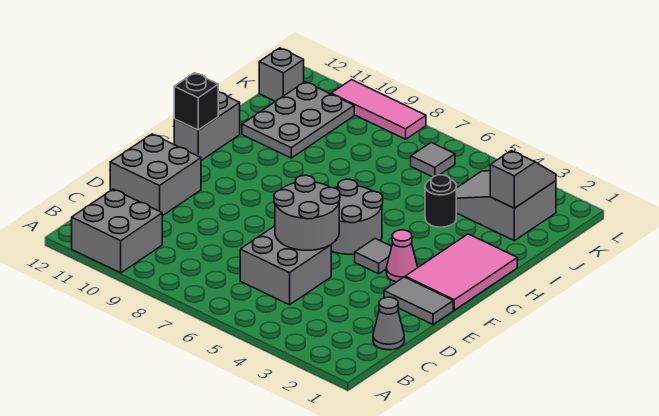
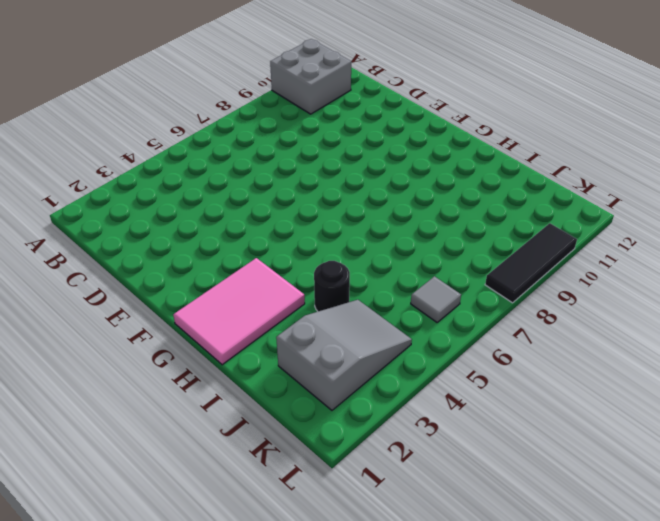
pink tile G1:H3 level 1 -> pink tile F1:H2 level 1
black tile L8:L10 level 1 -> pink tile L8:L10 level 1
none -> grey cone C1 level 1
none -> grey brick C5:D6 level 1
none -> grey brick D11:E12 level 1

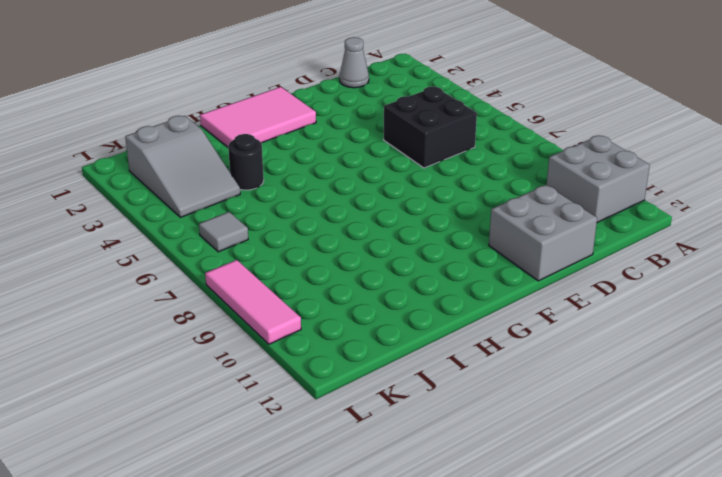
black brick C5:D6 level 1 -> grey brick C5:D6 level 1
none -> grey tile E1:E2 level 1
none -> pink cone F3 level 1
none -> grey tile F4 level 1

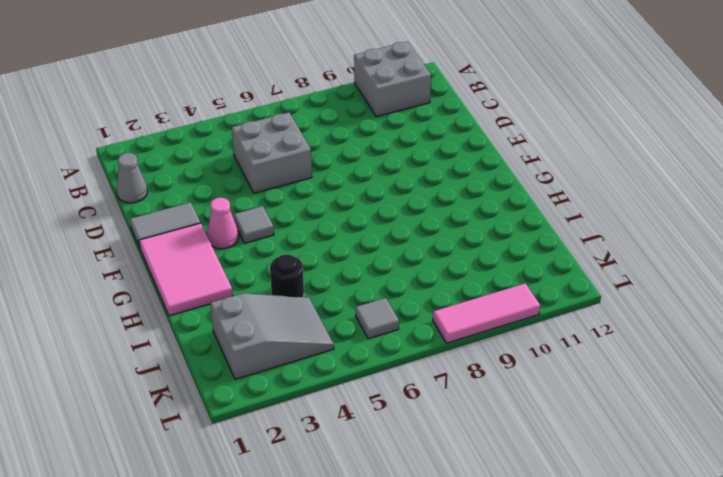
none -> grey brick D11:E12 level 1
none -> grey round brick F5:G6 level 1
none -> grey brick G12:H12 level 1

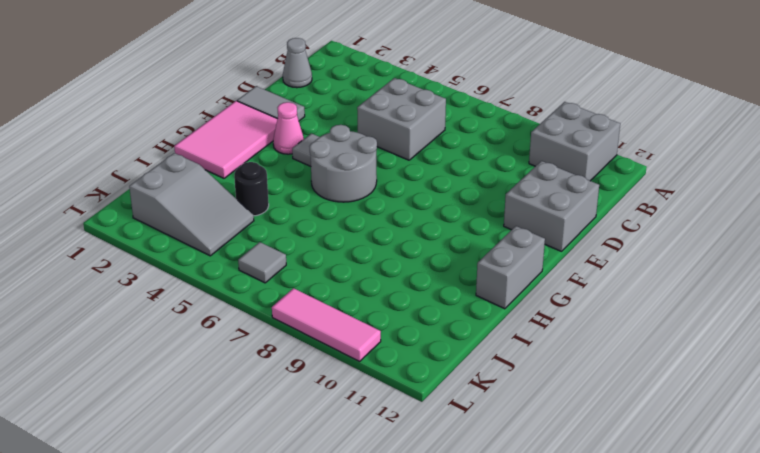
none -> grey plate I10:K11 level 1
none -> grey brick K12 level 1
none -> grey round brick D5:E6 level 2

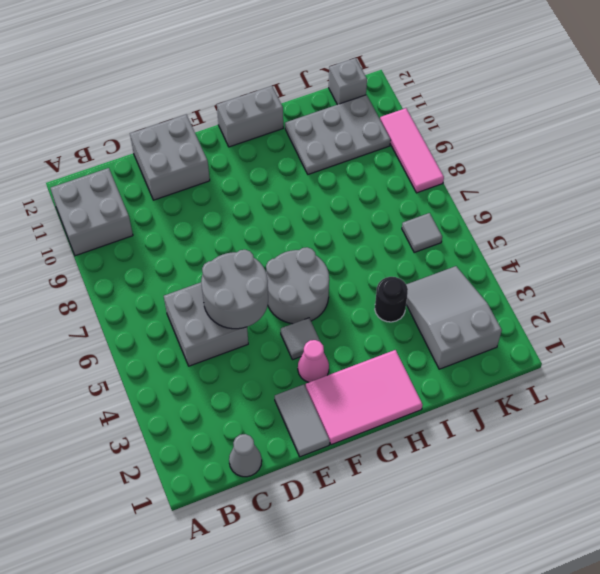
none -> black brick G12 level 2
none -> grey slope J2:K2 level 2 top J

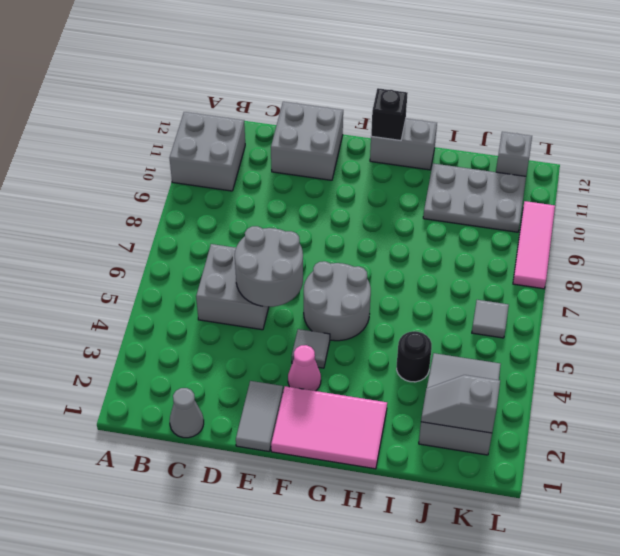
grey slope J2:K2 level 2 top K -> grey slope J2:K2 level 2 top J

